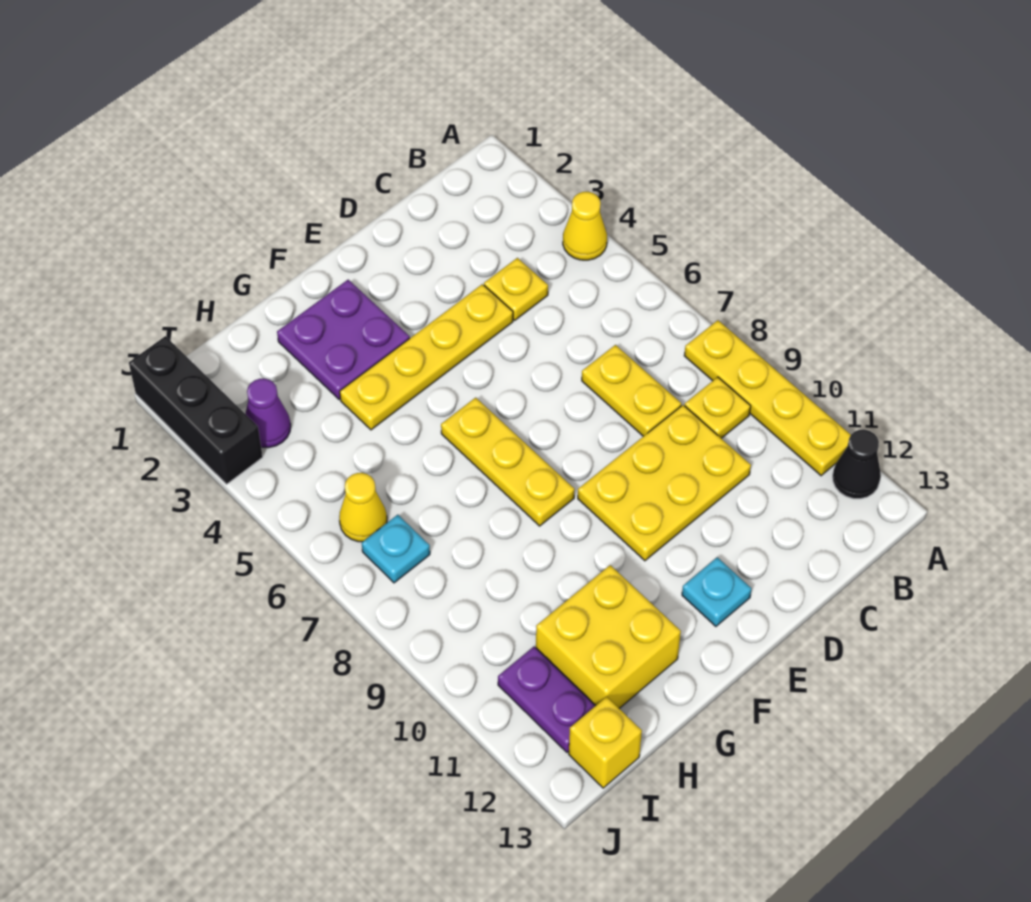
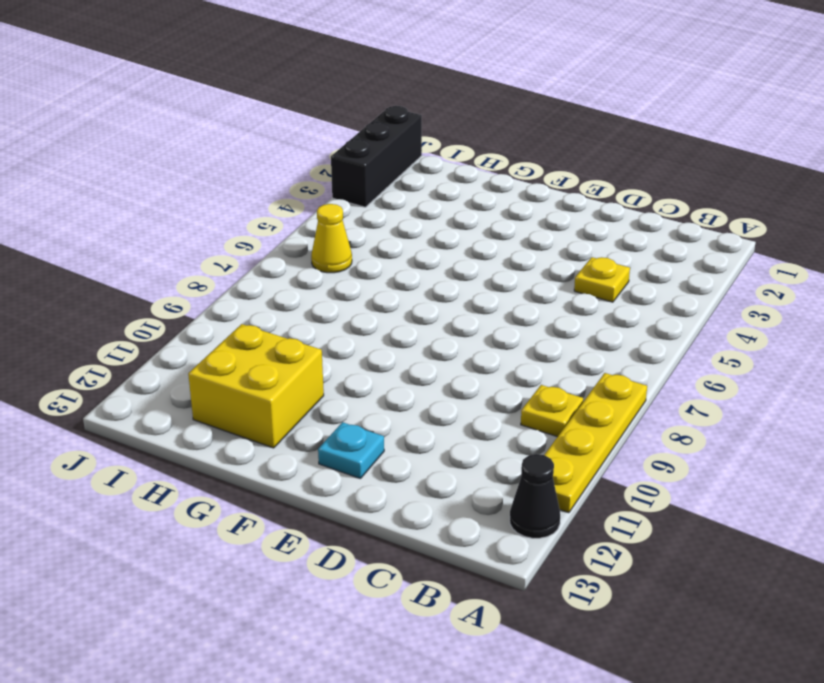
none -> yellow cone A4 level 1
none -> yellow plate C7:C8 level 1
none -> yellow plate C9:E10 level 1

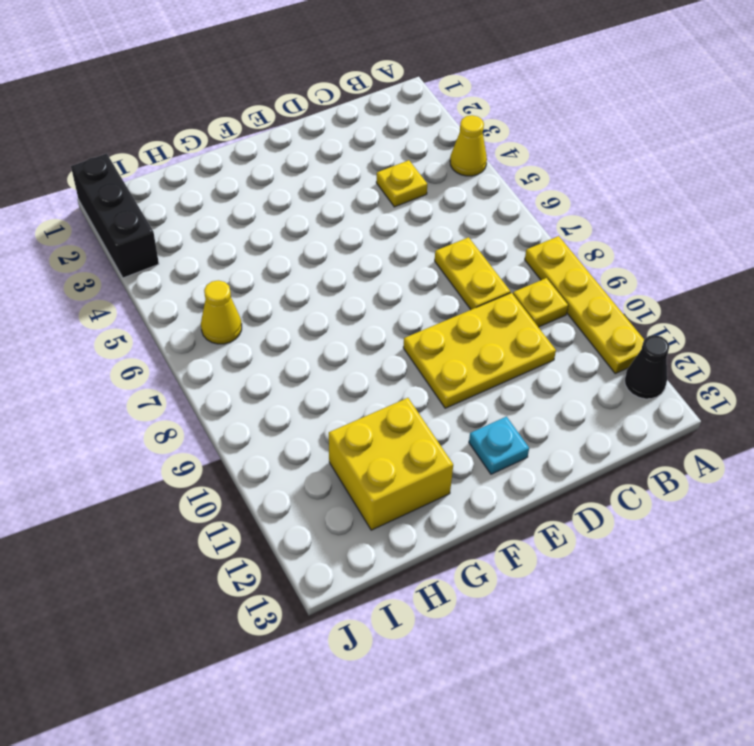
none -> yellow plate D4:G4 level 1
none -> purple plate F2:G3 level 1
none -> yellow plate F6:F8 level 1

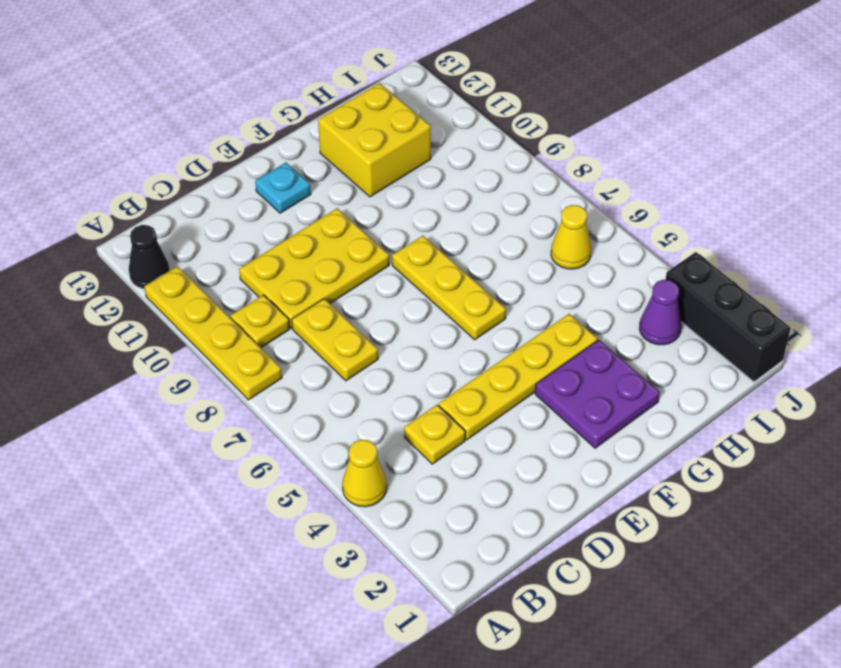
none -> cyan plate I7 level 1
none -> purple plate I11:I12 level 1
none -> yellow brick I13 level 1

